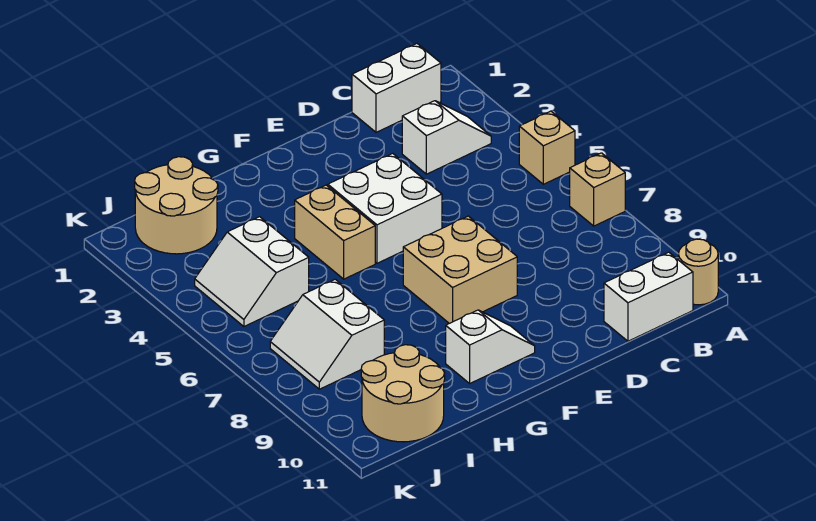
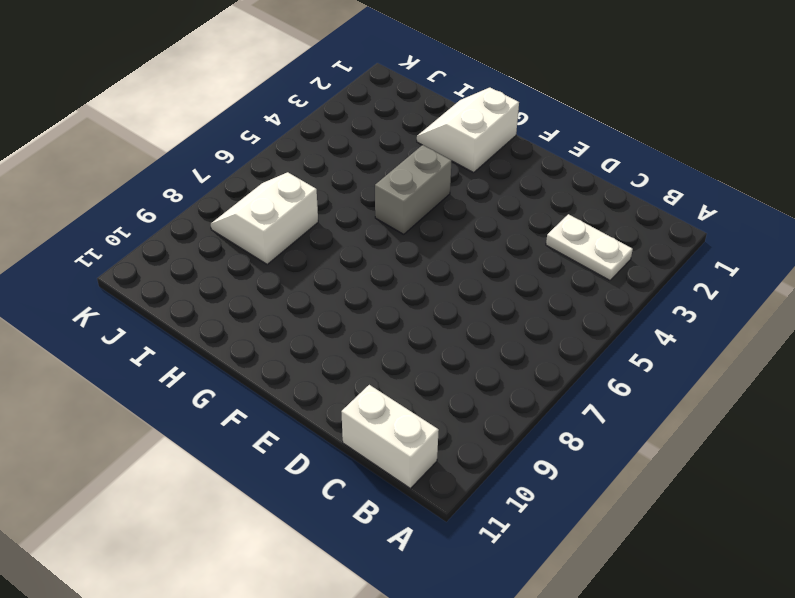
white plate B3:C3 level 1 -> white slope B3:C3 level 1 top C
white slope G1:H2 level 1 top G -> white slope I4:J5 level 1 top I
grey brick G4:G5 level 1 -> tan brick G4:G5 level 1
none -> tan brick A5 level 1
none -> tan brick A7 level 1
none -> tan round brick A11 level 1

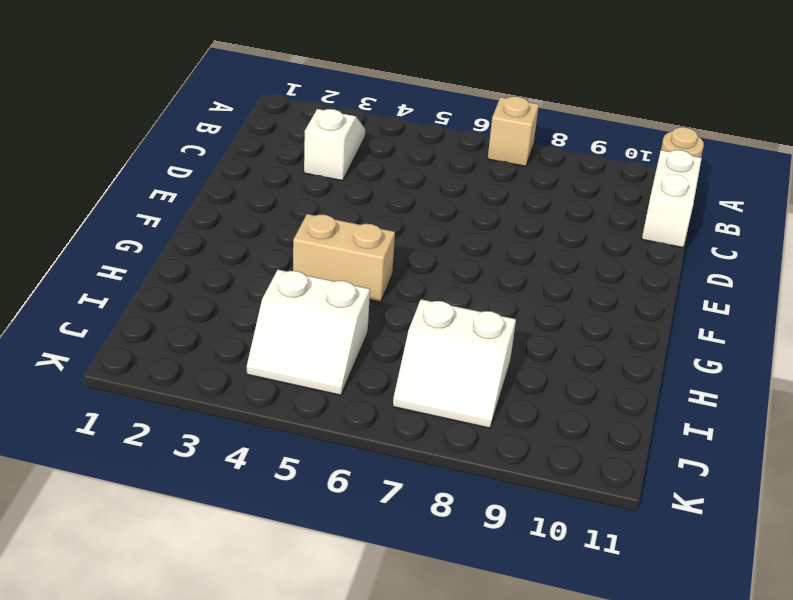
none -> tan brick A5 level 1
none -> white brick B1:C1 level 1
none -> white brick E4:F5 level 1

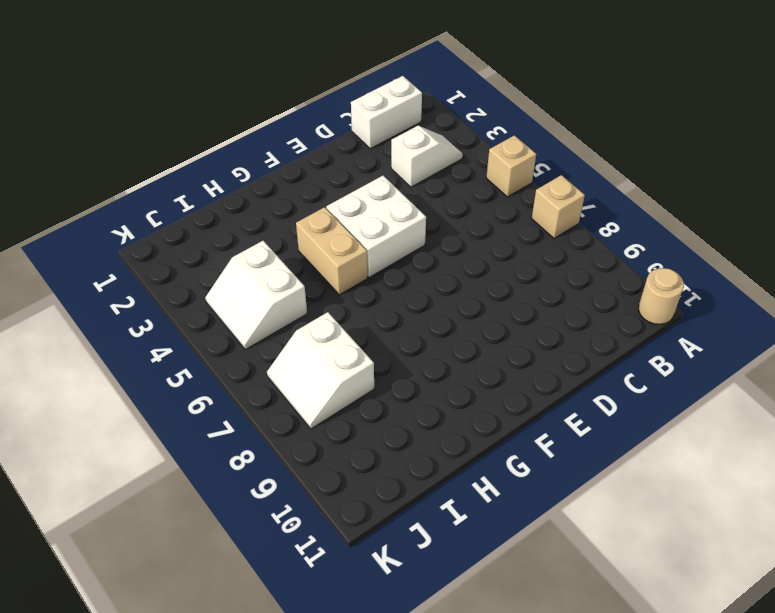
none -> white brick B11:C11 level 1
none -> tan brick E7:F8 level 1
none -> white slope F10:G10 level 1 top G

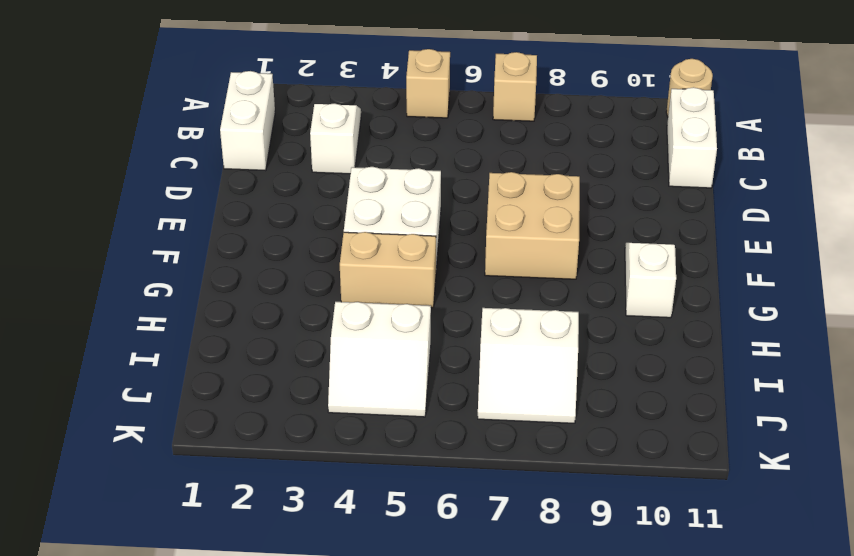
none -> tan round brick I1:J2 level 1
none -> tan round brick I10:J11 level 1

